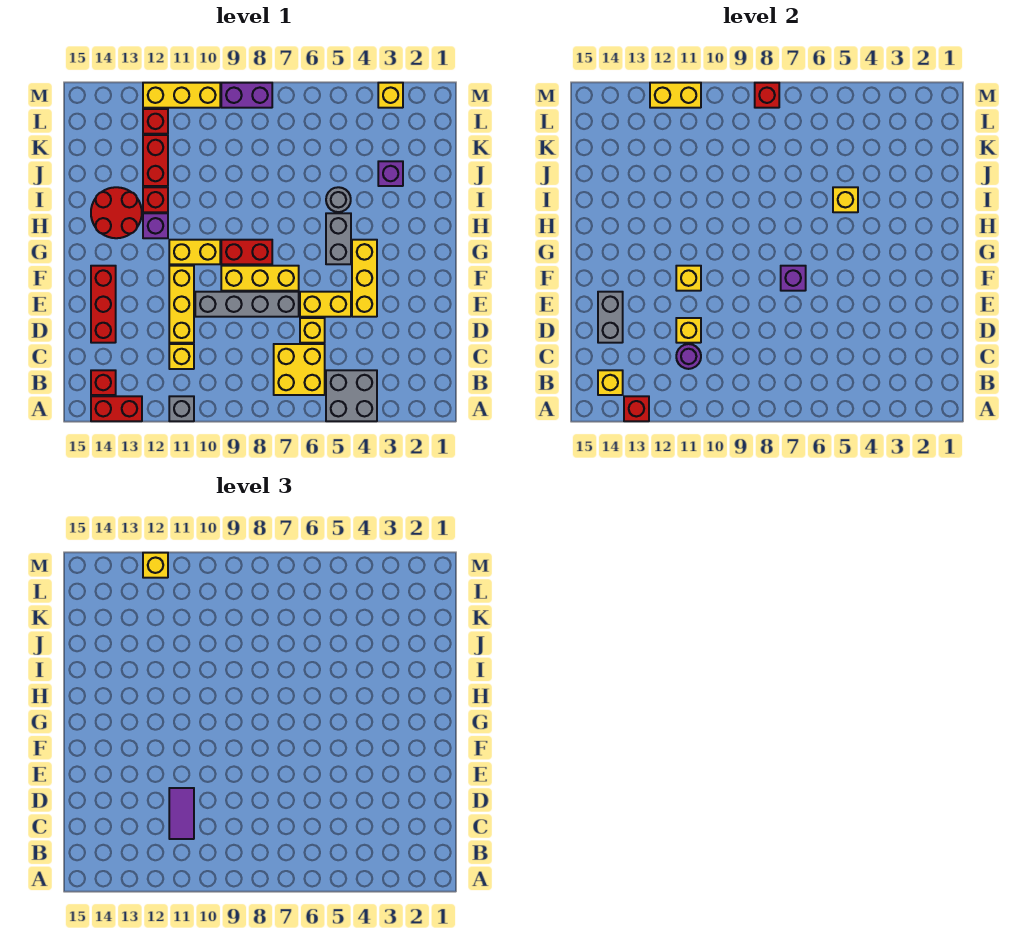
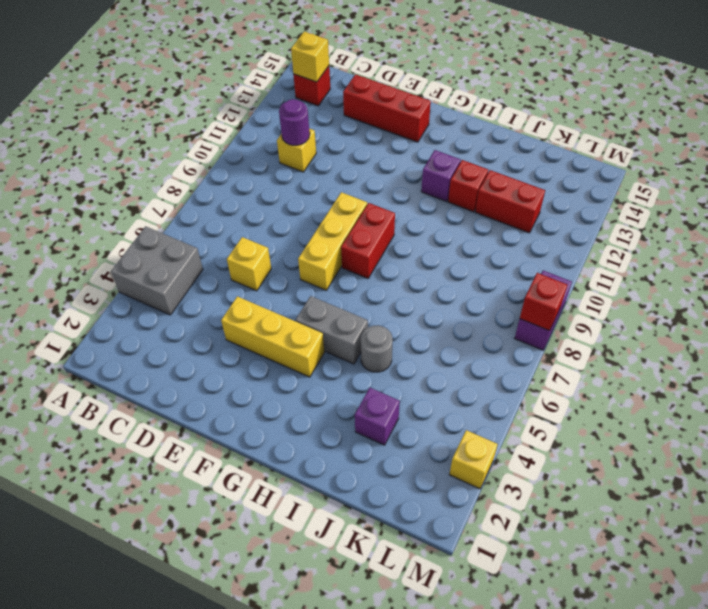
none -> grey brick A11 level 1
none -> red brick A13:A14 level 1
none -> yellow brick B6:C7 level 1
none -> yellow brick D11:F11 level 1

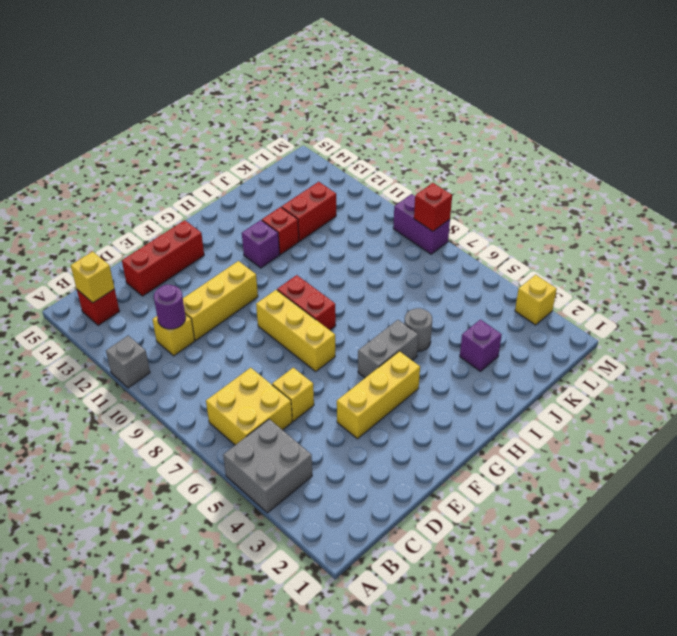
none -> red brick A13:A14 level 1
none -> yellow brick E5:E6 level 1
none -> grey brick E7:E10 level 1
none -> yellow brick G10:G11 level 1

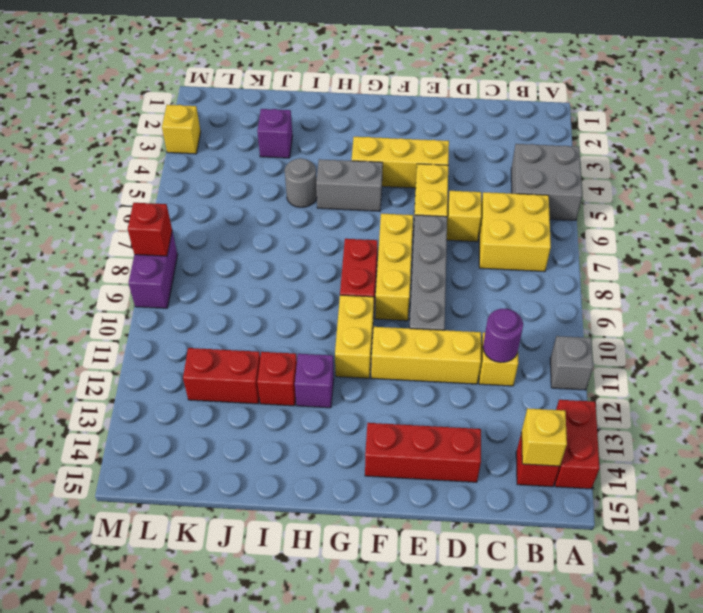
none -> red round brick H13:I14 level 1
none -> red brick L12 level 1
none -> yellow brick M10:M12 level 1
none -> red brick A13 level 2

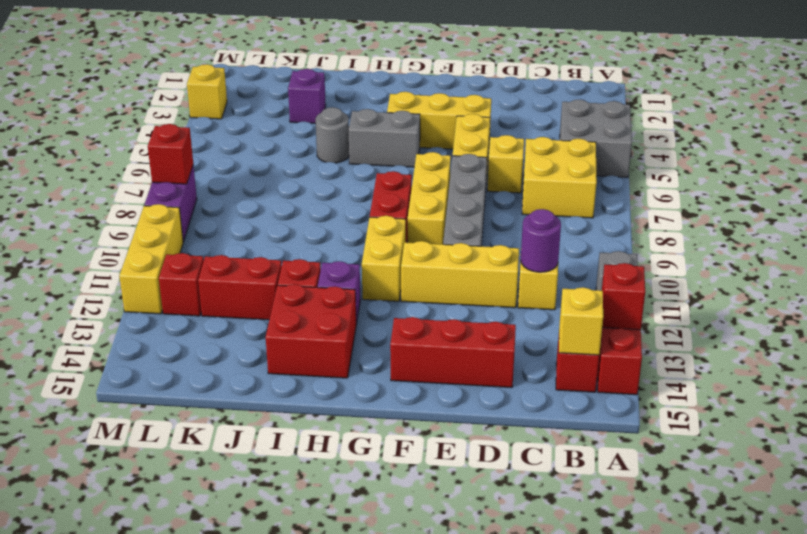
red brick H13:I14 level 1 -> red round brick H13:I14 level 1
none -> yellow brick D11 level 2
none -> grey brick D14:E14 level 2
none -> purple brick F7 level 2
none -> yellow brick F11 level 2

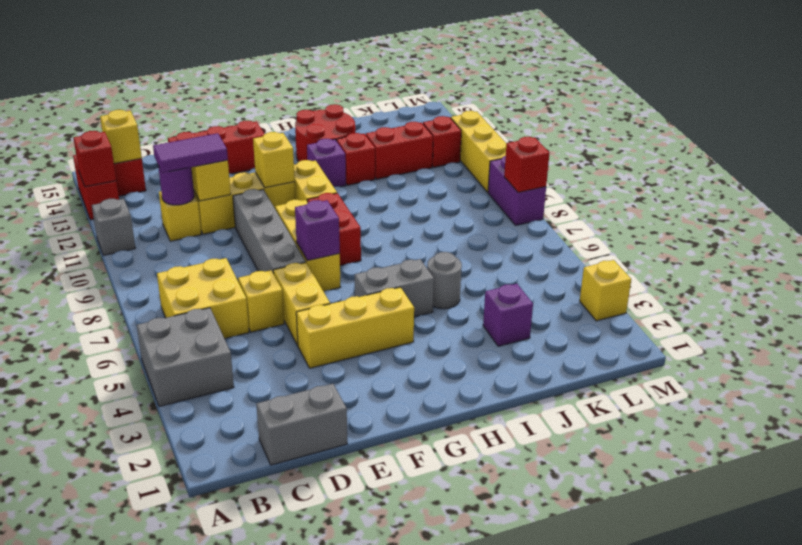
grey brick C1:D1 level 1 -> grey brick D14:E14 level 2
none -> yellow brick I5 level 2
none -> yellow brick M11:M12 level 2
none -> yellow brick M12 level 3

